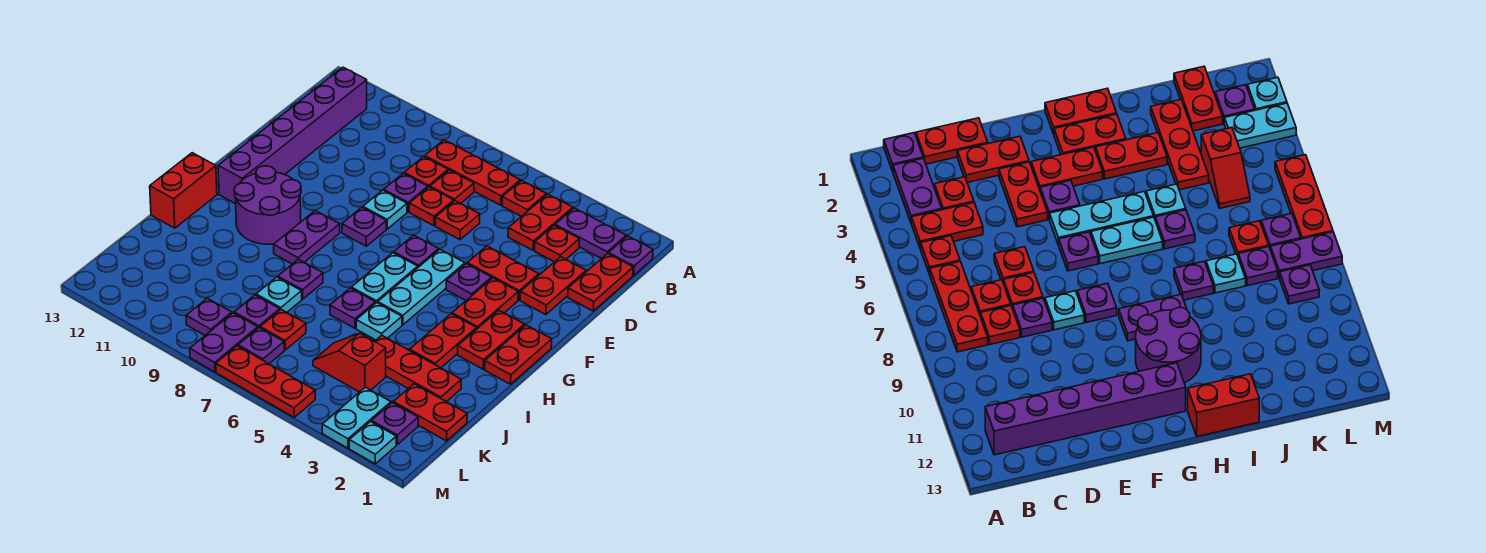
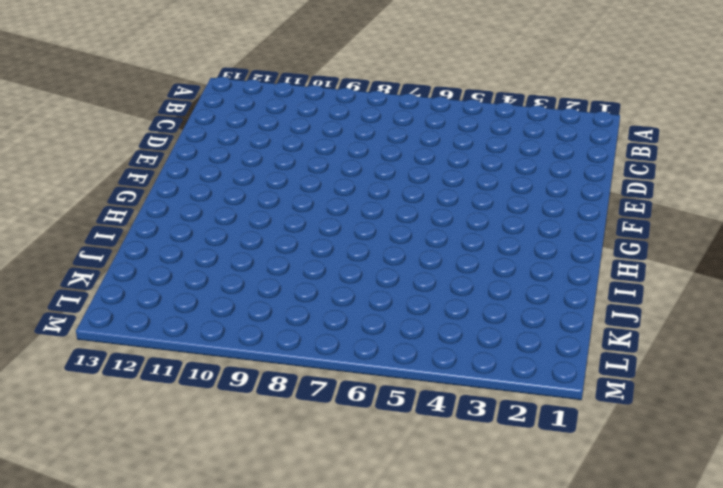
none -> purple plate B1 level 1
none -> purple plate B2:B3 level 1
none -> red plate B4:C4 level 1
none -> red plate B5 level 1

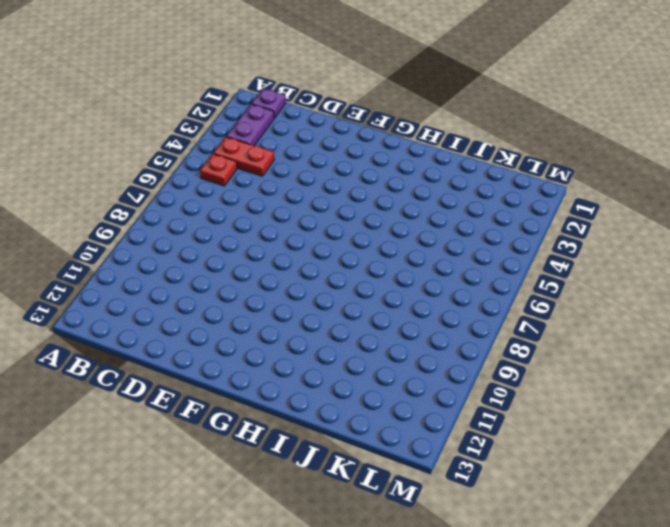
none -> red plate B6:B8 level 1
none -> purple brick B12:G12 level 1
none -> red plate C1:D1 level 1
none -> red plate C3 level 1

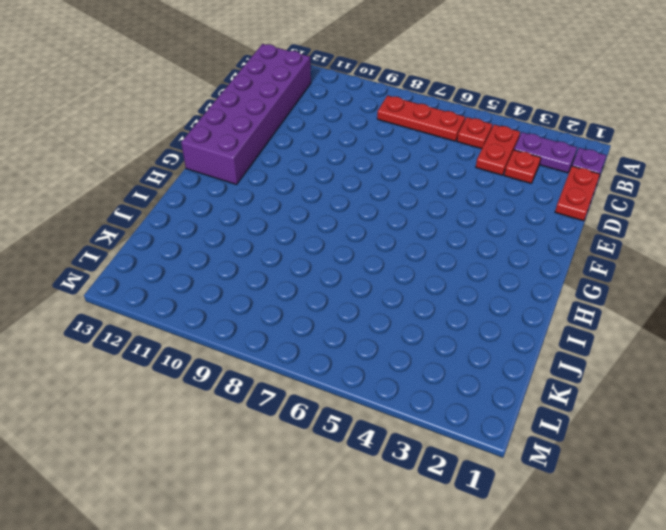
purple brick B12:G13 level 1 -> purple brick B12:G12 level 1
none -> red plate C7 level 1
none -> red plate C8 level 1
none -> red plate D2:E2 level 1
none -> red plate D6 level 1

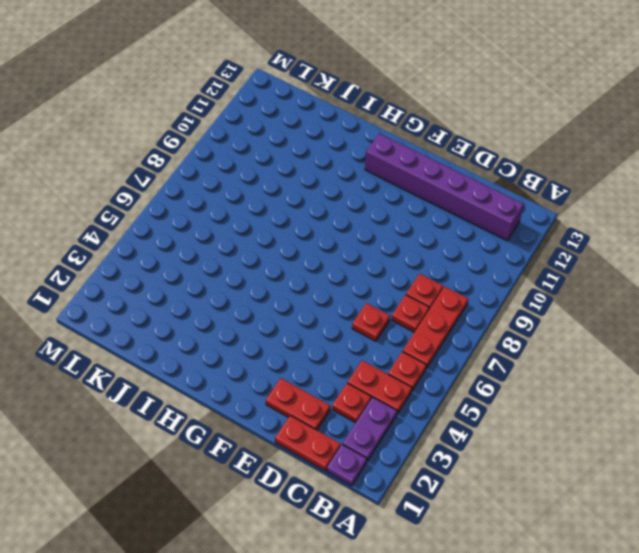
none -> red plate D7 level 1
none -> purple plate D8 level 1
none -> red plate E3:E4 level 1
none -> cyan plate E8 level 1

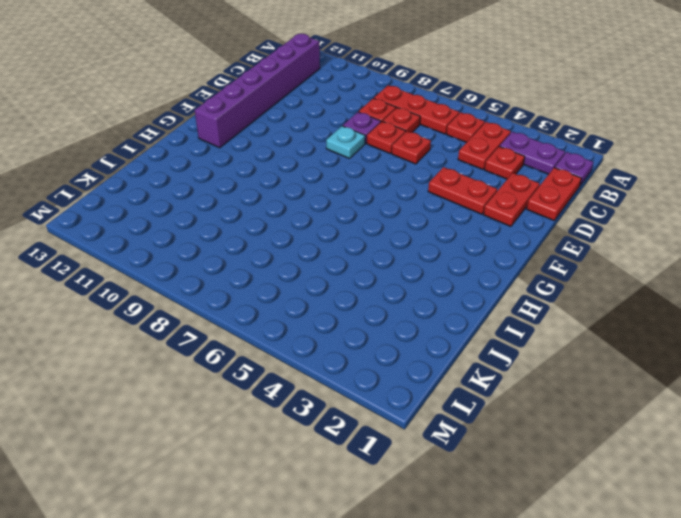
none -> red plate F3:G3 level 1
none -> purple plate F4 level 1
none -> cyan plate F5:H5 level 1
none -> purple plate F6 level 1

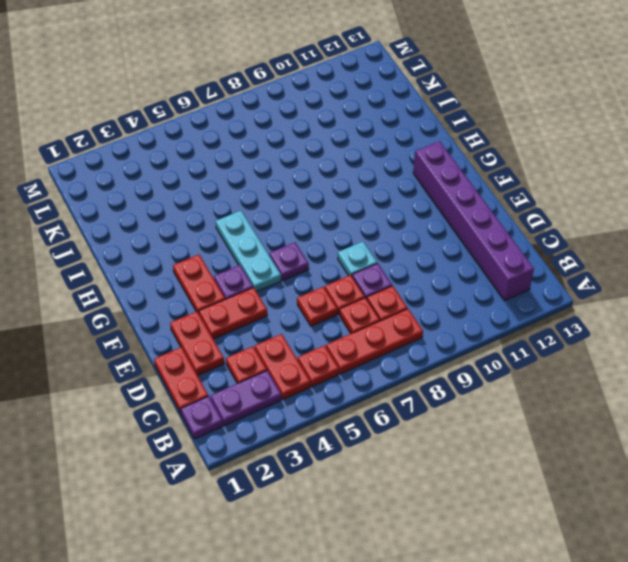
none -> purple plate F8 level 1
none -> red plate G1:H1 level 1
none -> red plate G2:H2 level 1
none -> cyan plate G6:H6 level 1

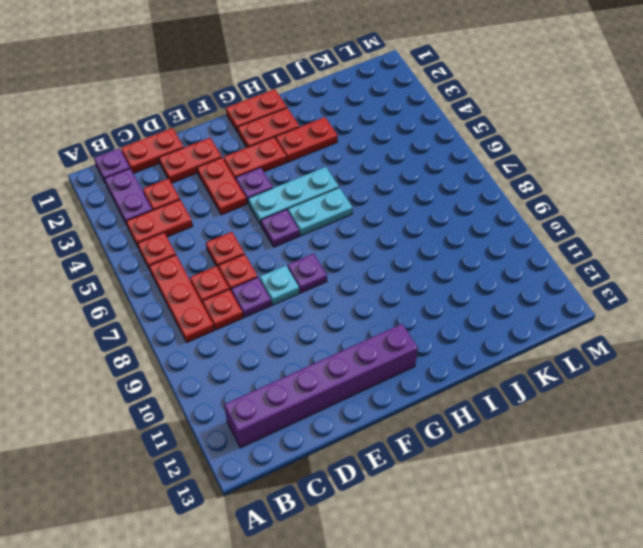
none -> purple plate G9:H9 level 1
none -> purple round brick G10:H11 level 1
none -> red brick H13:I13 level 1
none -> cyan plate I5 level 1

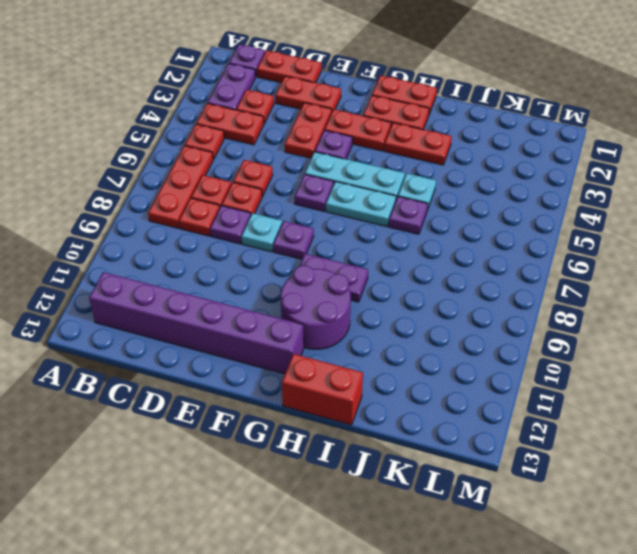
none -> purple plate I8 level 1
none -> red plate J2:J4 level 1
none -> cyan plate J8 level 1
none -> red plate K1:K2 level 1

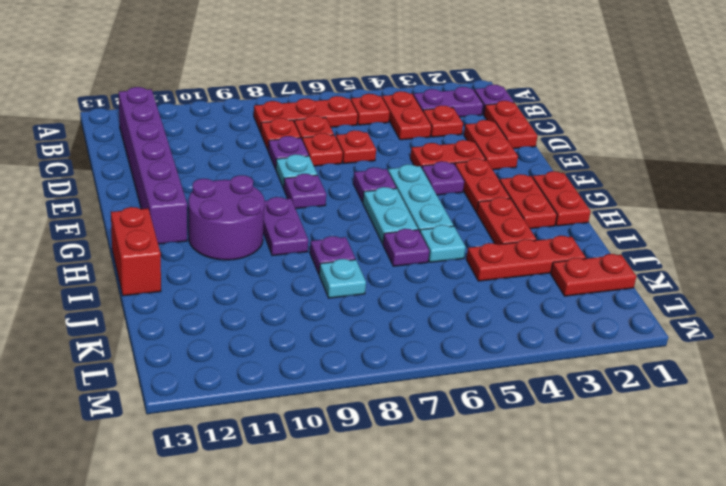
none -> red slope K4:K5 level 1 top 4
none -> red plate K7 level 1
none -> purple plate K8 level 1
none -> purple plate L2 level 1

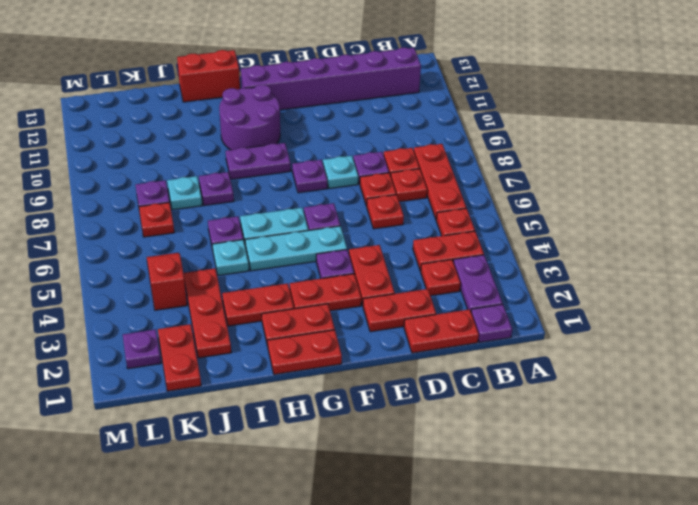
none -> cyan plate L3:M3 level 1
none -> purple plate L7 level 1
none -> purple plate L8:M8 level 1
none -> purple plate L9 level 1

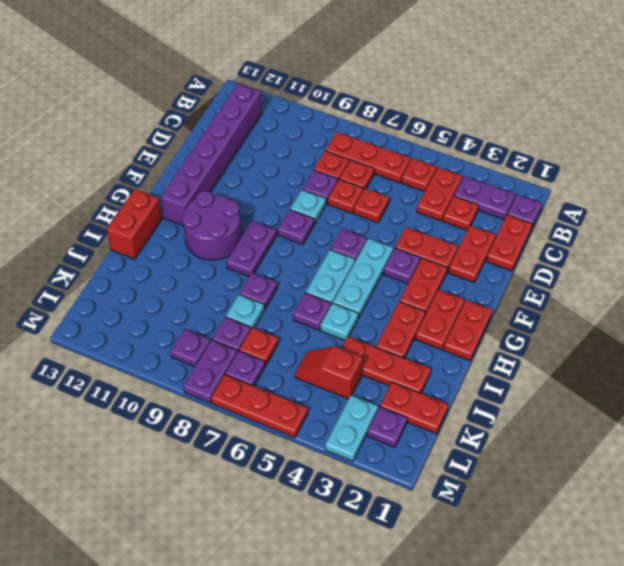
none -> cyan plate M2 level 1

